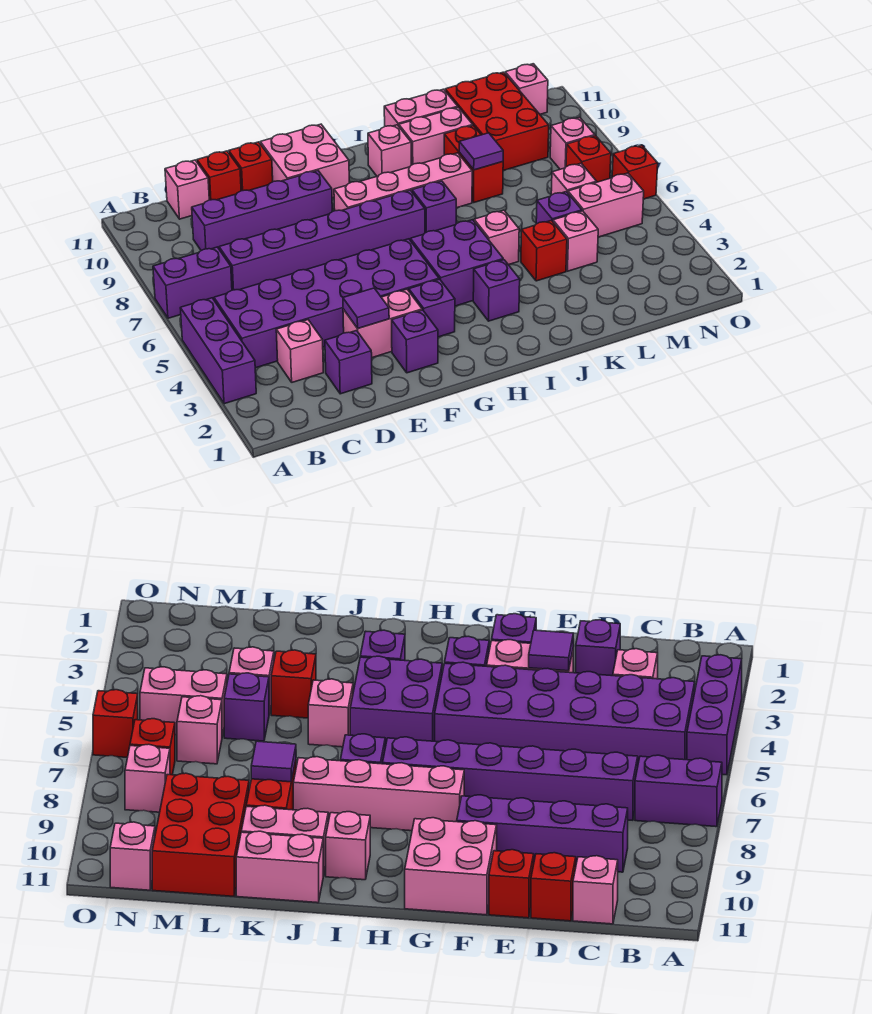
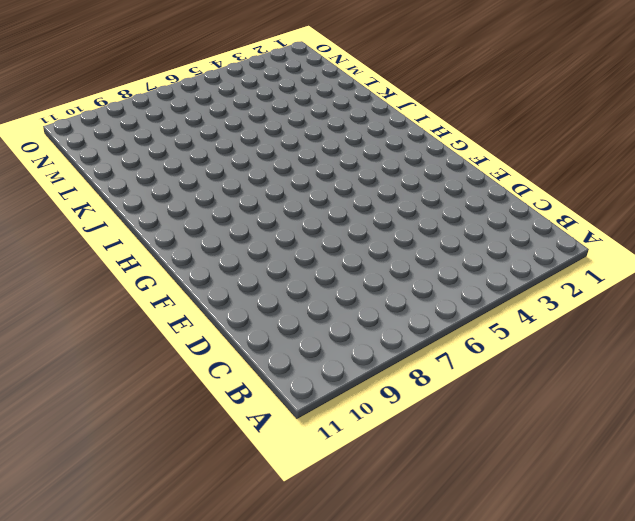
none -> purple brick A3:A5 level 1
none -> purple brick A7:B7 level 1
none -> purple brick B4:G5 level 1
none -> pink brick C3 level 1

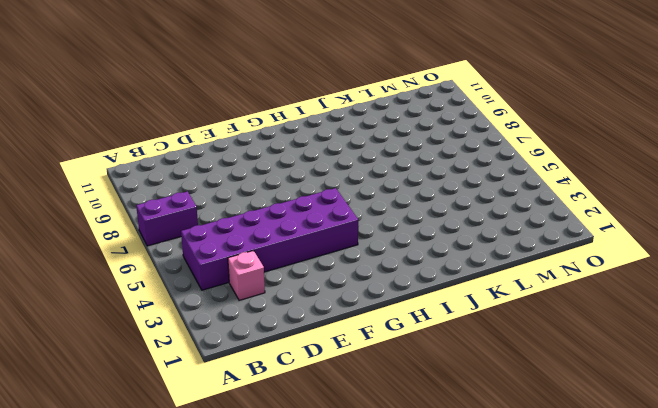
none -> purple brick A3:A5 level 1
none -> purple brick C7:H7 level 1
none -> purple brick C9:F9 level 1
none -> pink brick C11 level 1

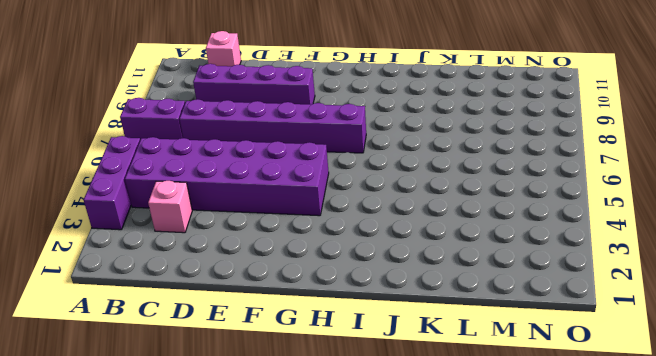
none -> purple brick D2 level 1
none -> red brick D11 level 1
none -> pink brick E3:F3 level 1
none -> red brick E11 level 1

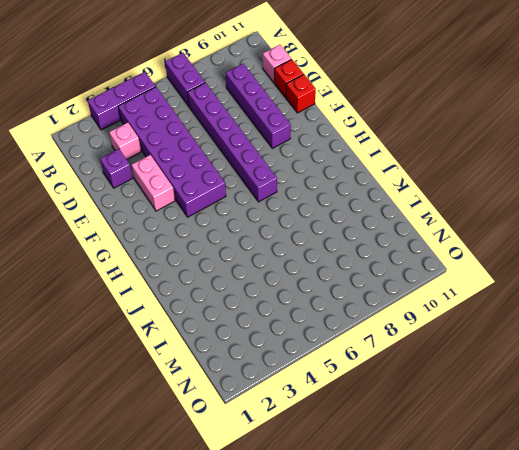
none -> purple brick F2 level 1
none -> pink brick F10:G11 level 1
none -> purple brick G3 level 1
none -> pink brick G8:J8 level 1

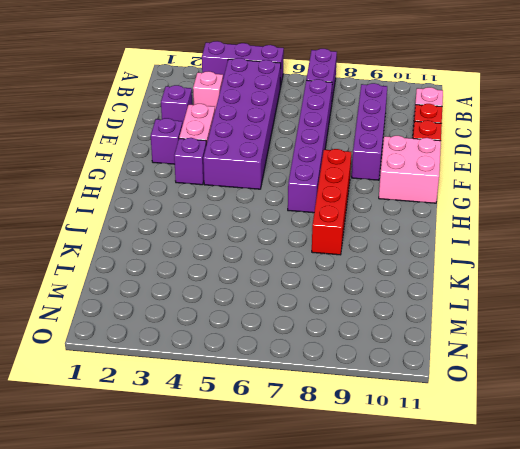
red brick G8:J8 level 1 -> pink brick G8:J8 level 1
none -> purple brick H4:I5 level 1
none -> purple brick I3 level 1
none -> purple brick I7 level 1
none -> pink brick I10 level 1

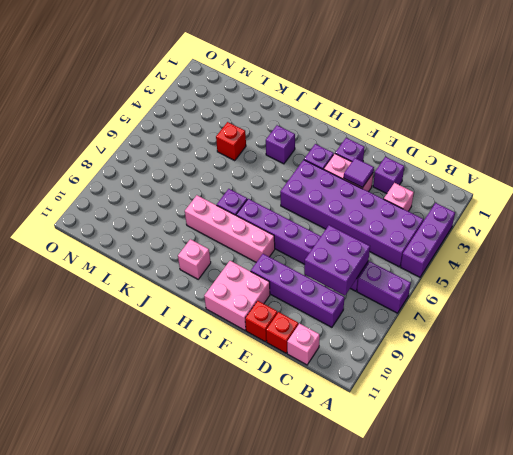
purple brick C7:D8 level 2 -> purple brick H4:I5 level 1
none -> pink brick J5 level 1
none -> pink brick J10:K10 level 1
none -> pink brick J11:K11 level 1
none -> red brick K8:K9 level 1

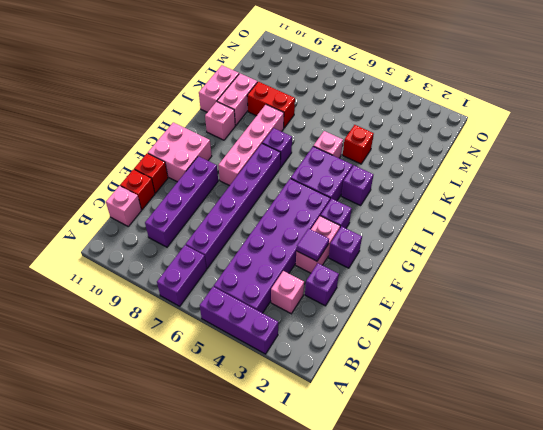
none -> pink brick L4 level 1
none -> purple brick L5 level 1
none -> red brick L9:M11 level 1
none -> pink brick M5:N5 level 1

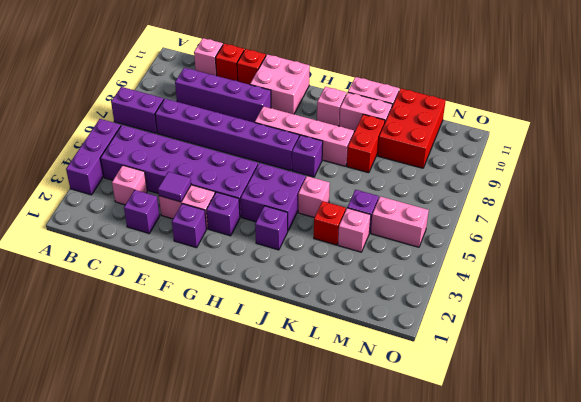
none -> pink brick M6 level 1
none -> red brick N7 level 1
none -> pink brick N8 level 1
none -> pink brick N11 level 1

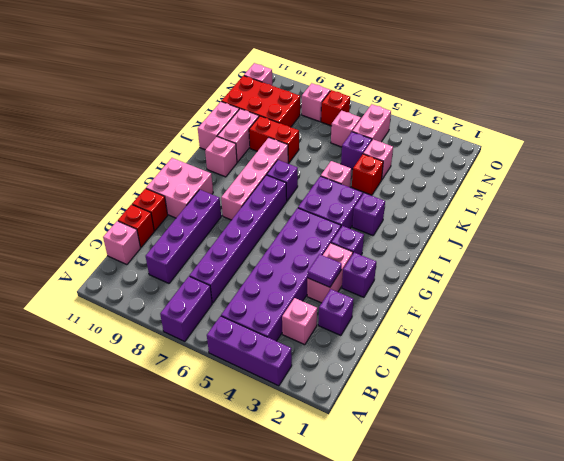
none -> red brick O6 level 1
none -> purple tile K8 level 2

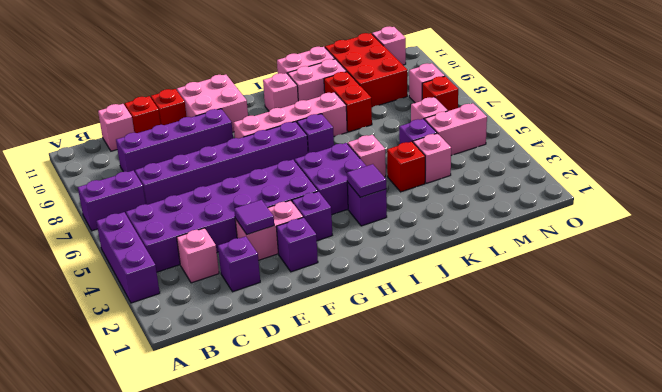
purple tile I3 level 2 -> purple tile K8 level 2
none -> red brick O6 level 1

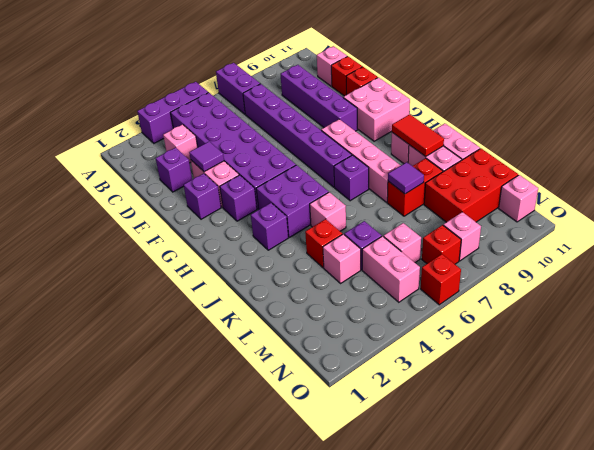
red tile I10:J10 level 2 -> none

